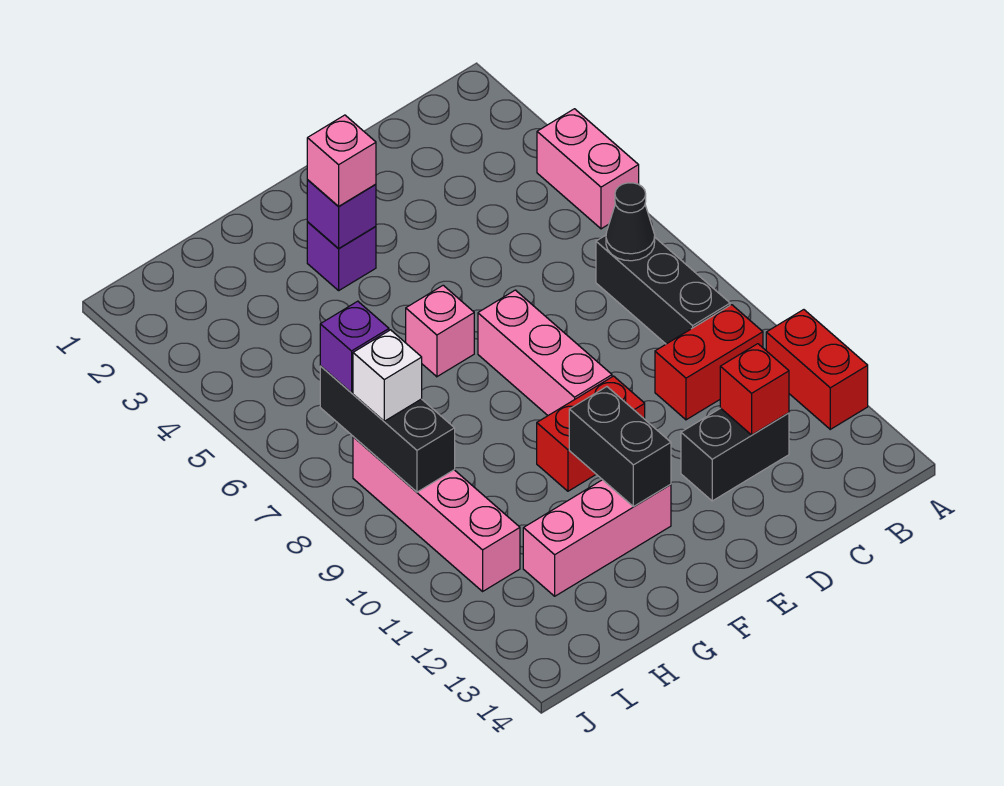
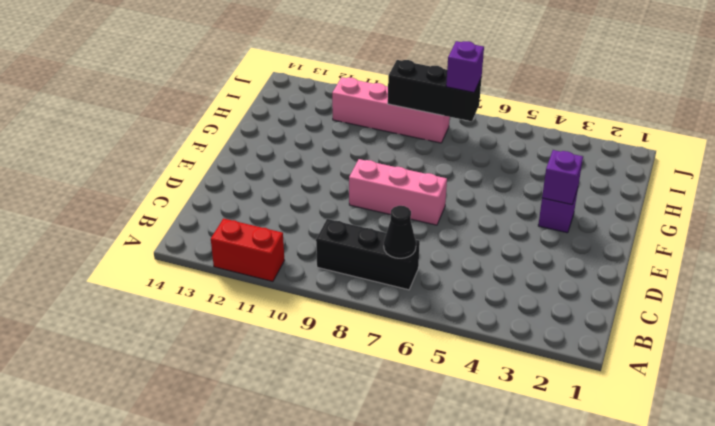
none -> pink brick A4:A5 level 1
none -> red brick B10:C10 level 1
none -> black brick C12:D12 level 1

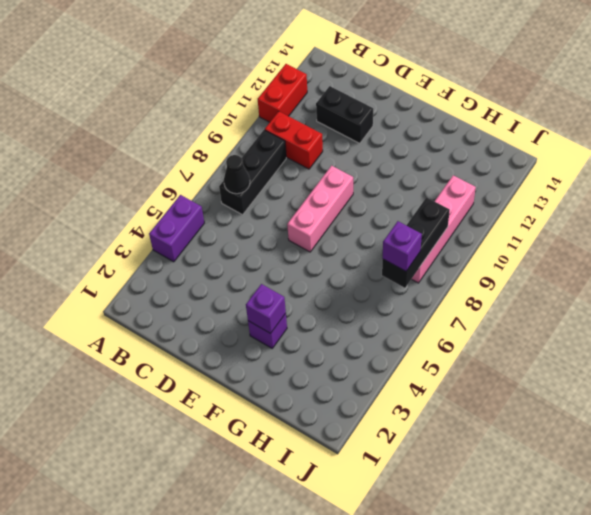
purple brick A4:A5 level 1 -> pink brick A4:A5 level 1
none -> red brick E10:F10 level 1
none -> pink brick F6 level 1
none -> pink brick F12:H12 level 1

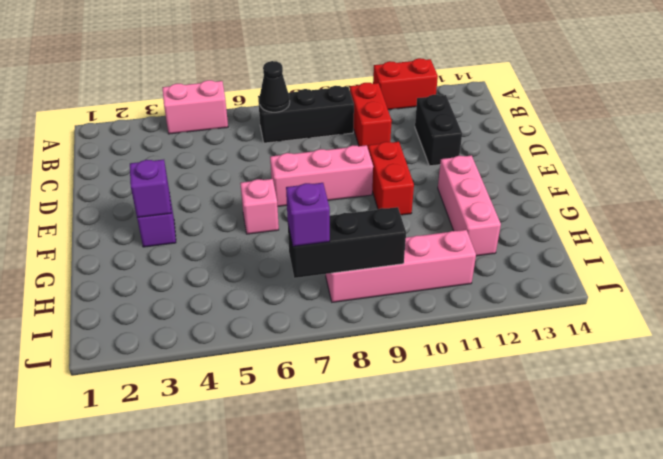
none -> red brick C12 level 2
none -> black brick F11:F12 level 2
none -> pink brick F3 level 3

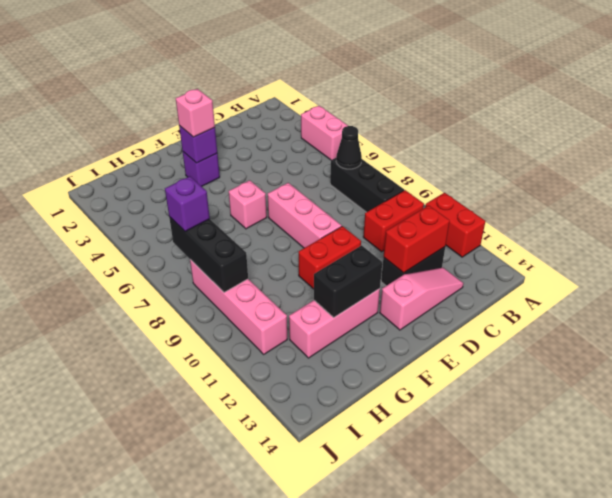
red brick C12:D12 level 2 -> red brick C12 level 2
pink slope C13:E13 level 1 top E -> none
black brick F12:G12 level 2 -> black brick F11:F12 level 2
none -> white brick I8 level 3

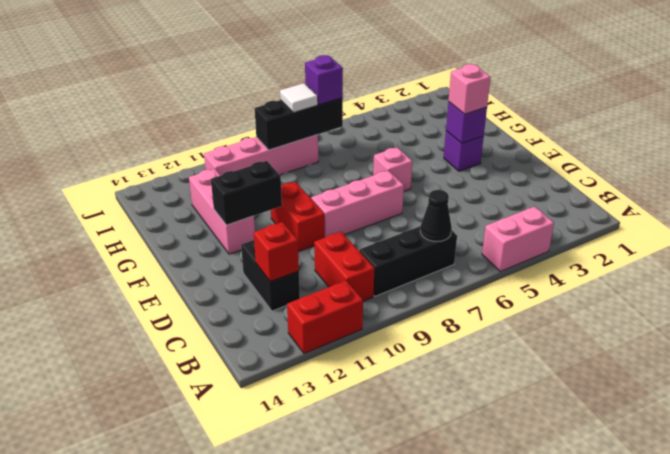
white tile I8 level 3 -> white brick I8 level 3

